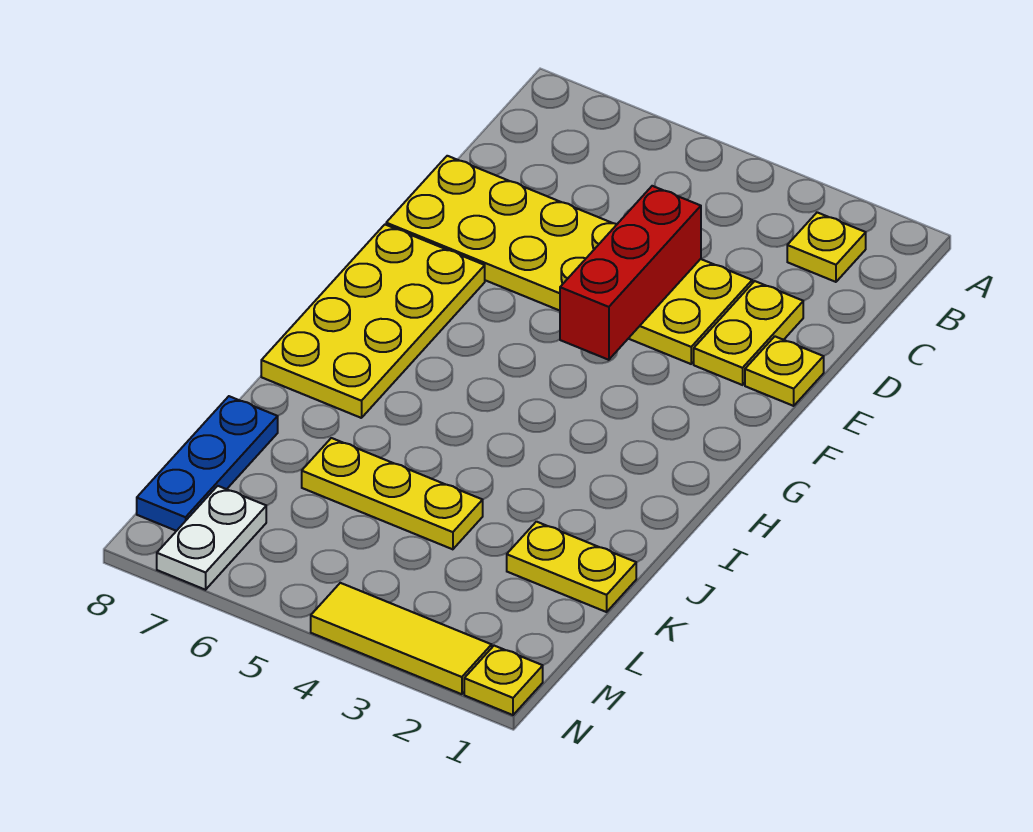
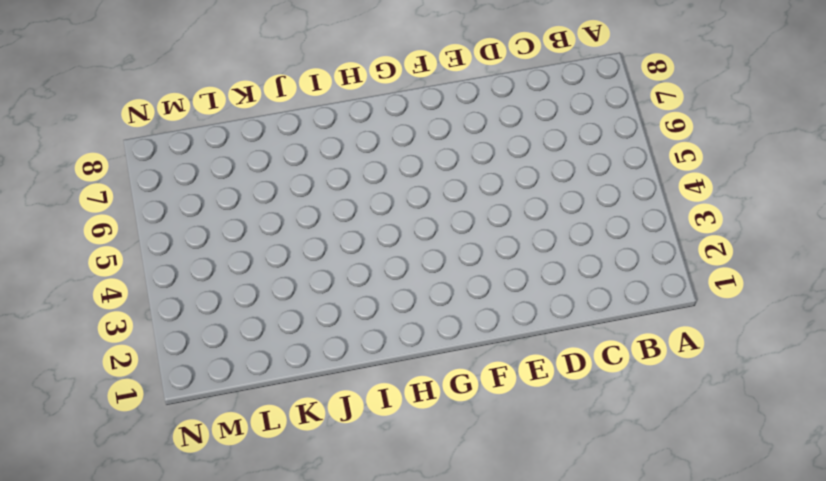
none -> yellow plate B2 level 1
none -> yellow plate D2:E2 level 1
none -> yellow plate D3:E8 level 1

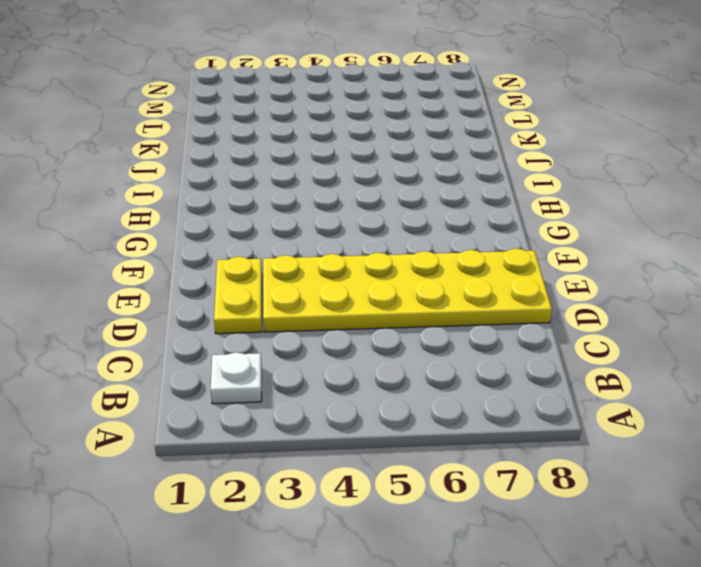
white plate B2 level 1 -> yellow plate B2 level 1
none -> yellow plate E1 level 1
none -> yellow plate F7:I8 level 1
none -> yellow plate K1:K2 level 1

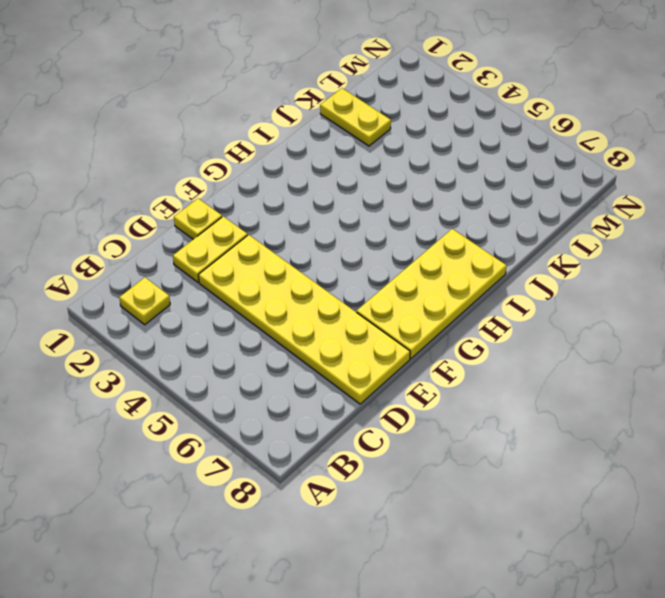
none -> yellow plate K4:K6 level 1
none -> blue plate K8:M8 level 1
none -> white plate M7:N7 level 1

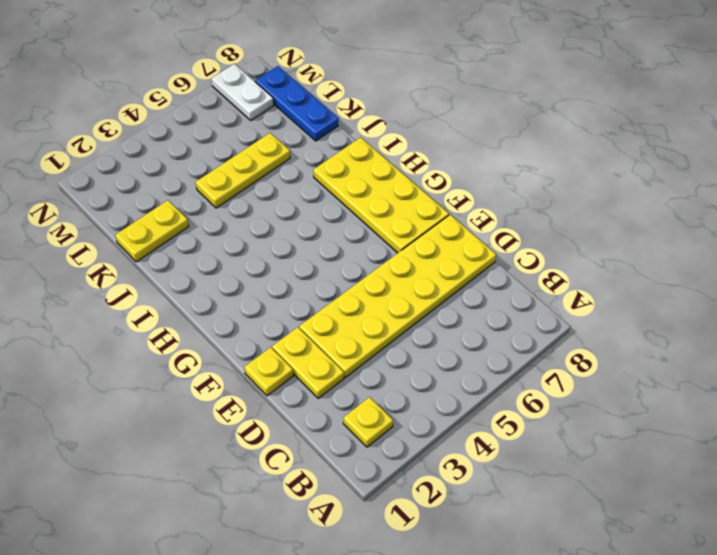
none -> yellow plate N1 level 1
none -> yellow tile N2:N4 level 1
none -> red brick D4:F4 level 2

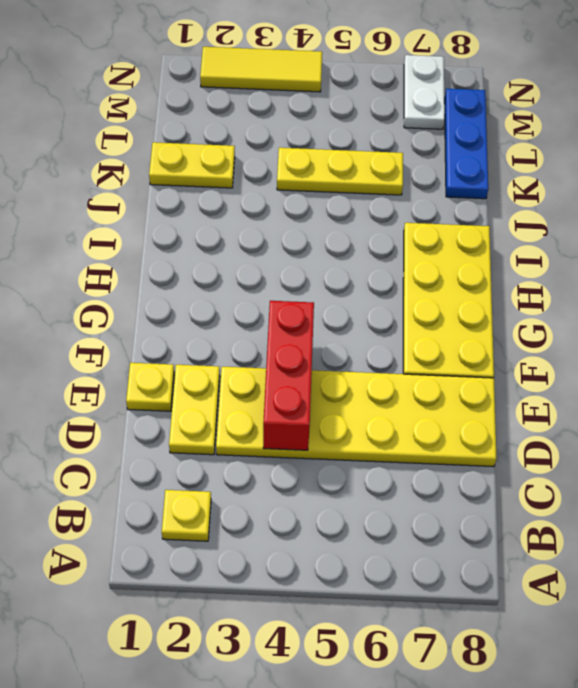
none -> yellow plate N1 level 1

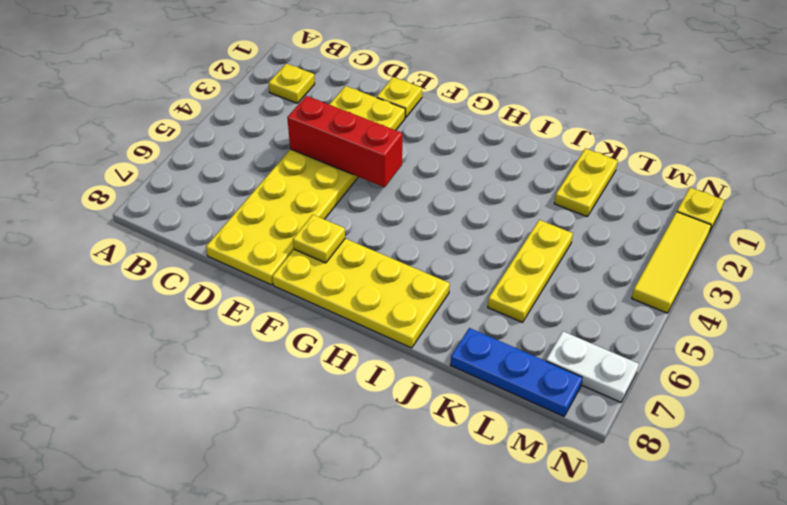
yellow plate F7 level 2 -> none

